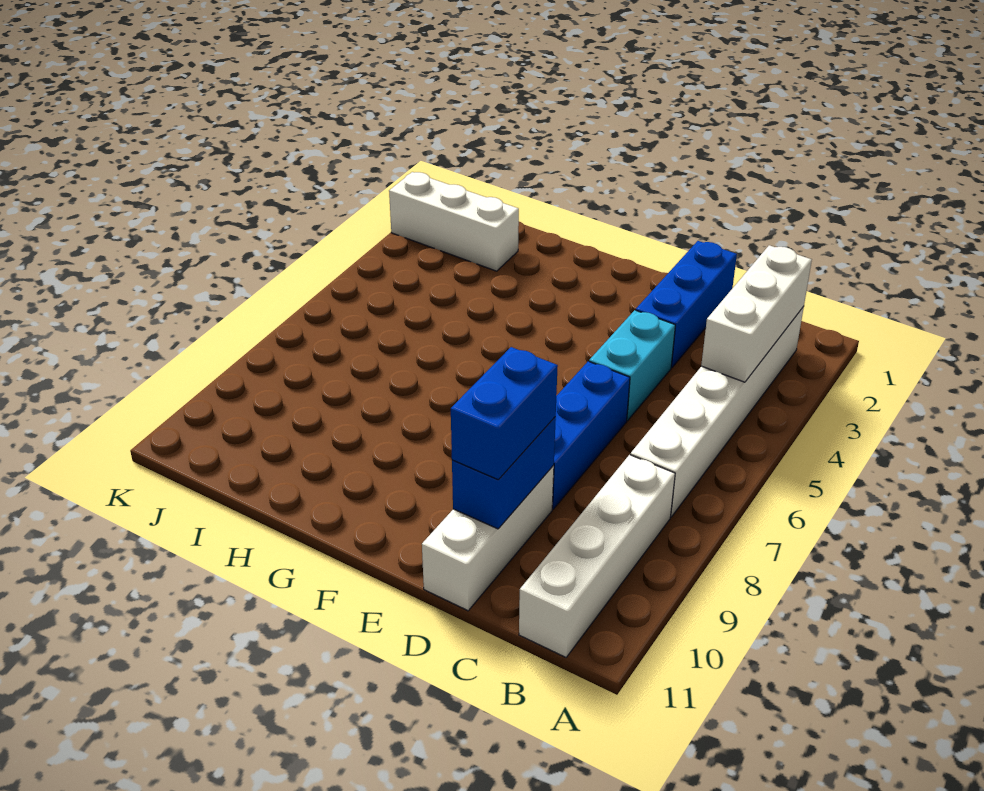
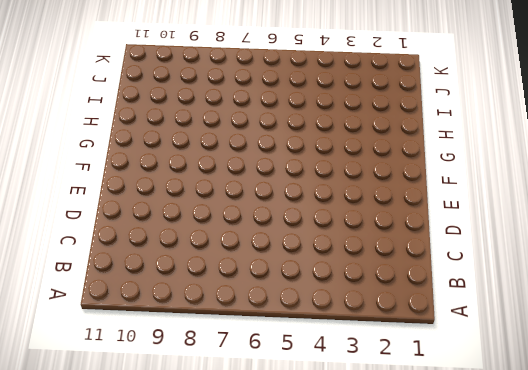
none -> white brick B2:B7 level 1
none -> white brick B8:B11 level 1

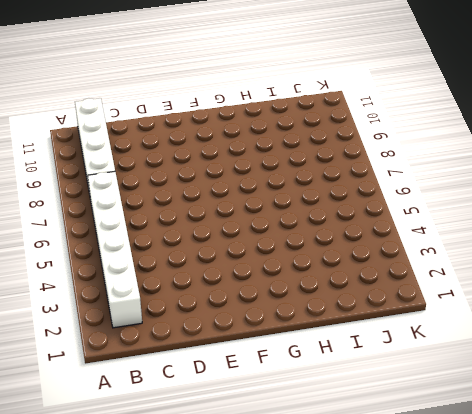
none -> blue brick D1:D3 level 1
none -> cyan brick D4:D5 level 1

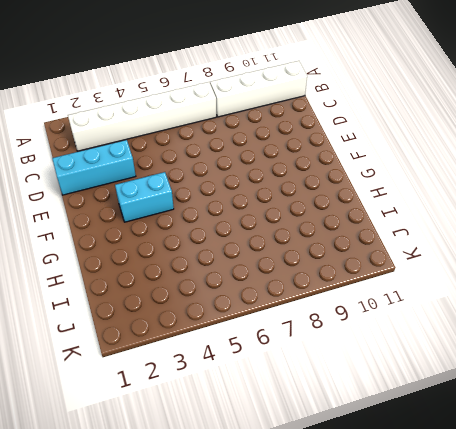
cyan brick D1:D3 level 1 -> blue brick D1:D3 level 1
cyan brick F3:F4 level 1 -> cyan brick D4:D5 level 1
none -> blue brick D6:D8 level 1
none -> white brick D9:D11 level 1

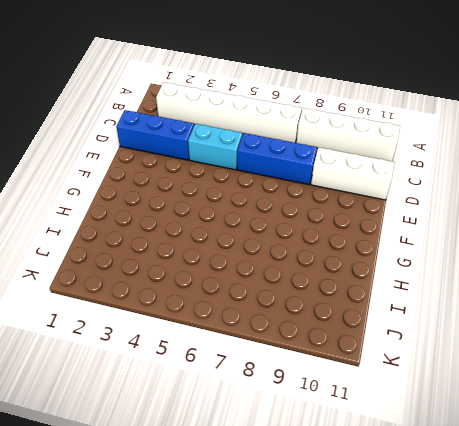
none -> white brick I2:K2 level 1
none -> white brick B2:B4 level 2

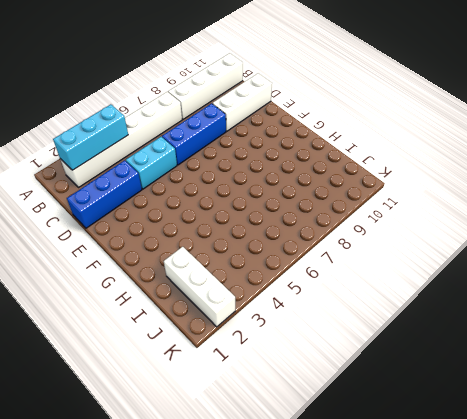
cyan brick B2:B4 level 2 -> white brick B2:B4 level 2
none -> blue brick D9:D10 level 2
none -> blue brick D9:D10 level 3

